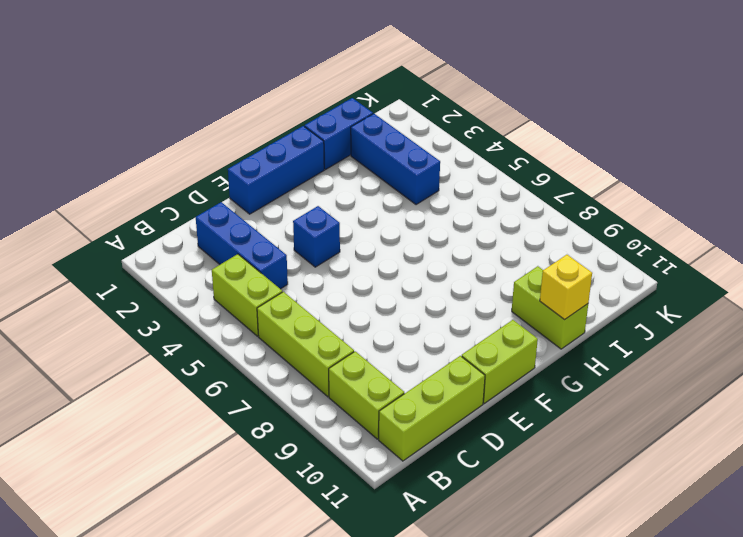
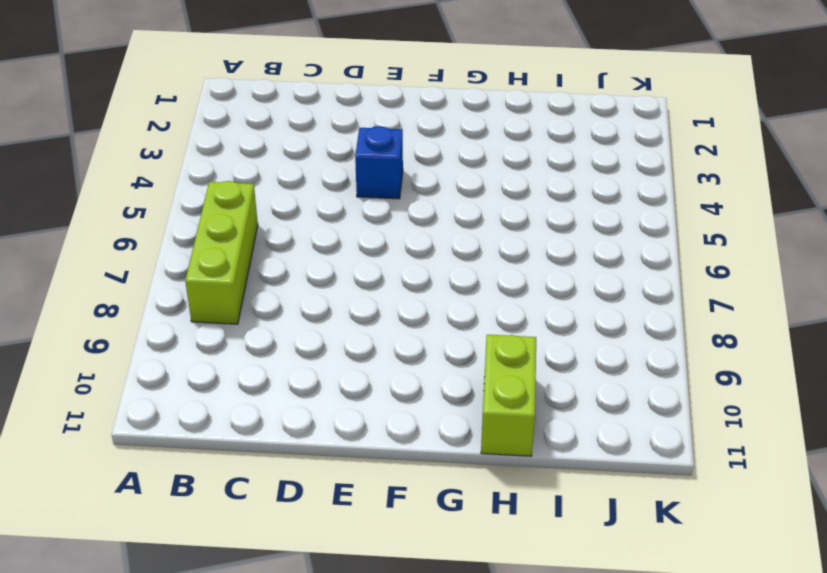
none -> lime brick B4:B5 level 1
none -> lime brick B9:B10 level 1
none -> lime brick B11:D11 level 1

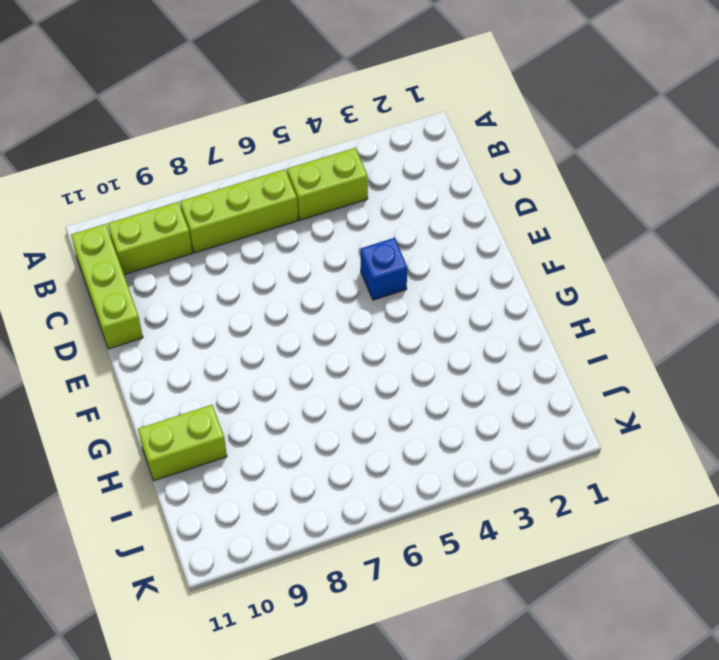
none -> blue brick C2:C4 level 1
none -> blue brick E1:G1 level 1
none -> lime brick E11:F11 level 1

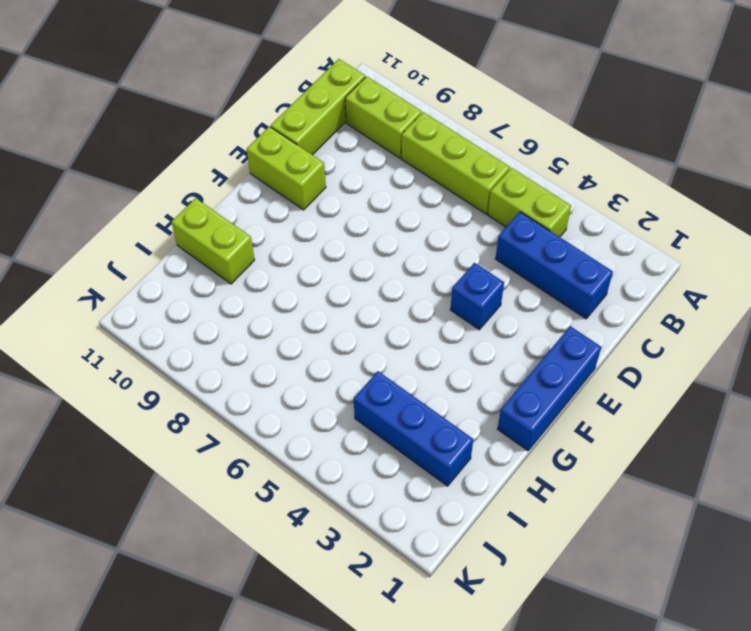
lime brick E10:E11 level 1 -> lime brick E11:F11 level 1
none -> blue brick H1:I1 level 1
none -> yellow brick H11 level 2

